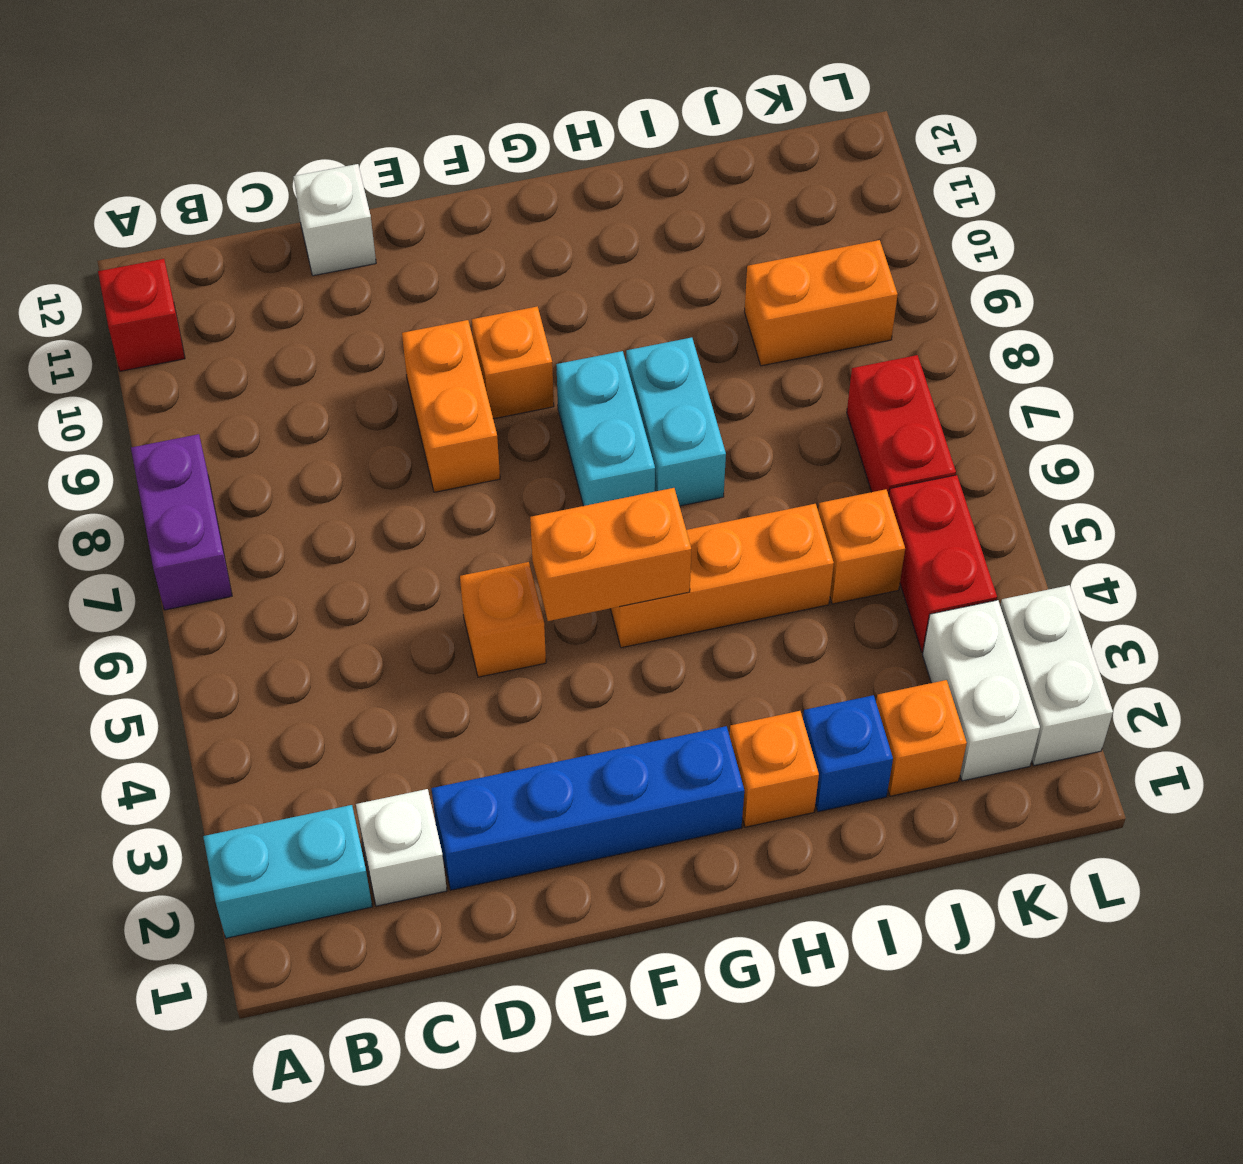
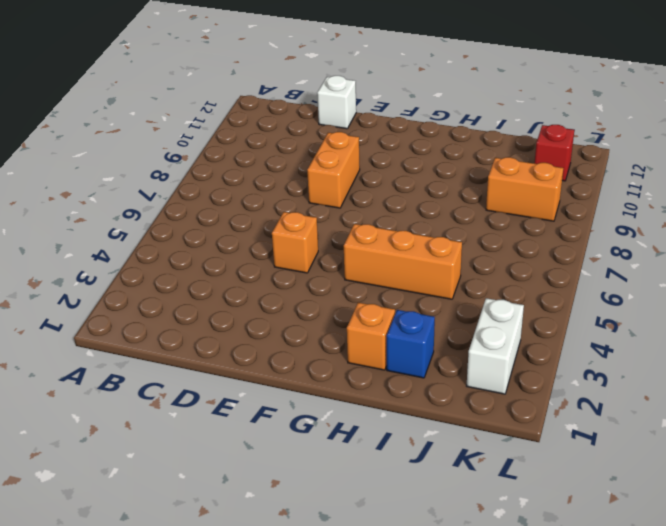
red brick K11 level 1 -> red brick A11 level 1
none -> cyan brick A2:B2 level 1
none -> purple brick A7:A8 level 1
none -> white brick C2 level 1

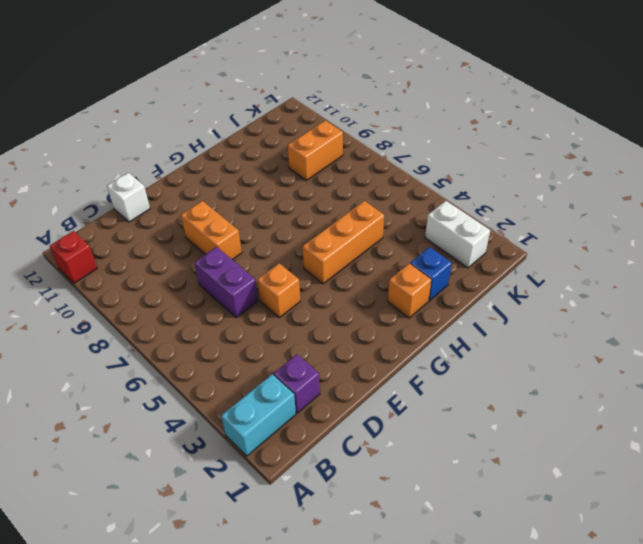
purple brick C2 level 1 -> white brick C2 level 1
purple brick D6:D7 level 1 -> purple brick A7:A8 level 1
none -> blue brick D2:G2 level 1
none -> orange brick F9 level 1
none -> cyan brick G7:G8 level 1

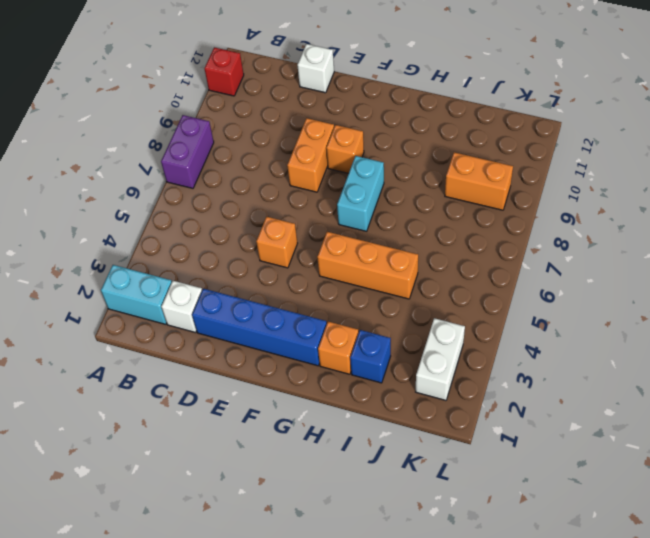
none -> cyan brick H7:H8 level 1
none -> orange brick J2 level 1
none -> orange brick J5 level 1

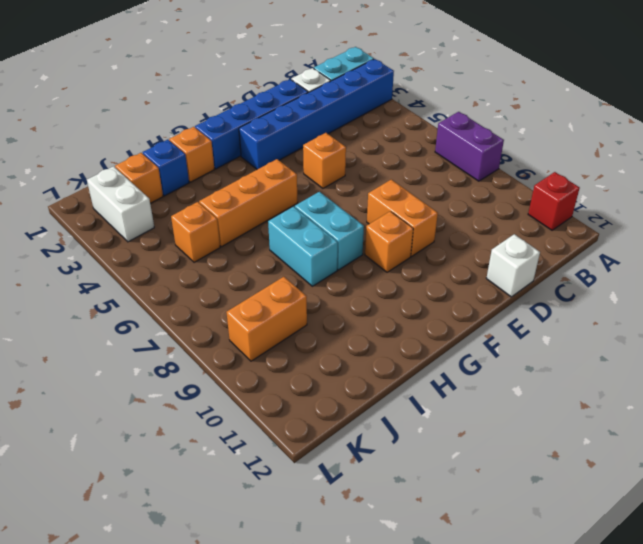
blue brick A3:F3 level 1 -> none
none -> red brick K4:K5 level 1
none -> red brick K6:K7 level 1
none -> white brick L2:L3 level 1

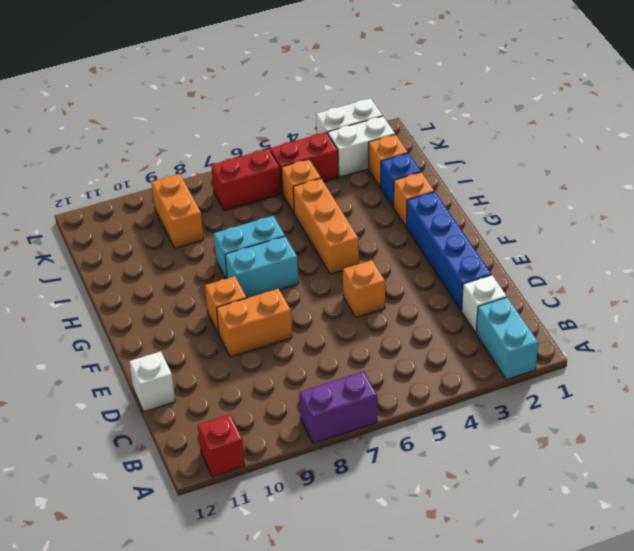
none -> orange brick F5:G5 level 2

